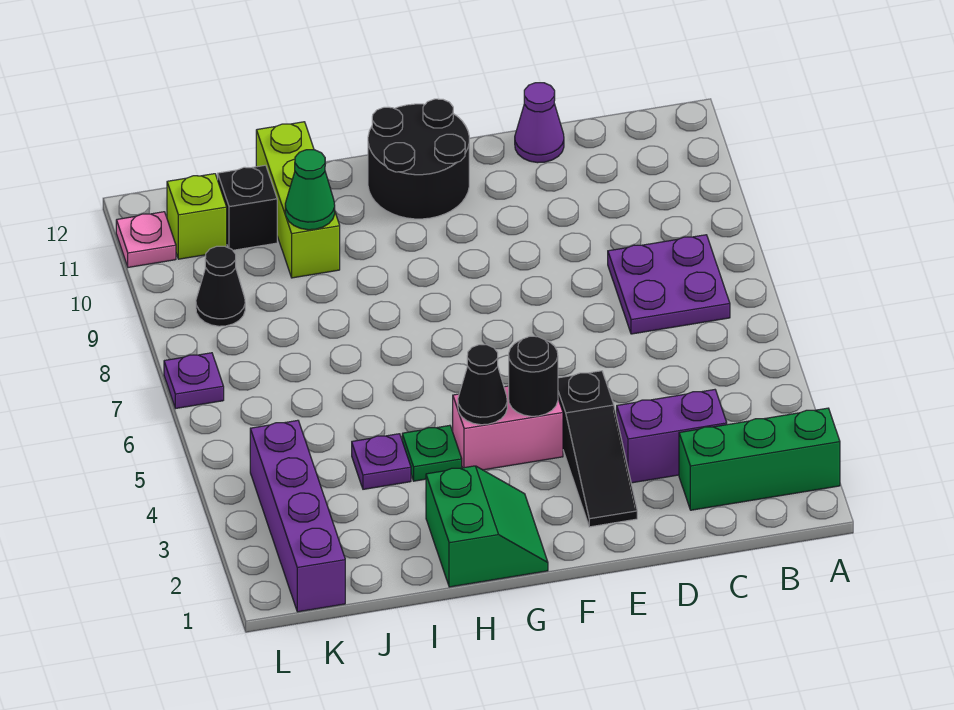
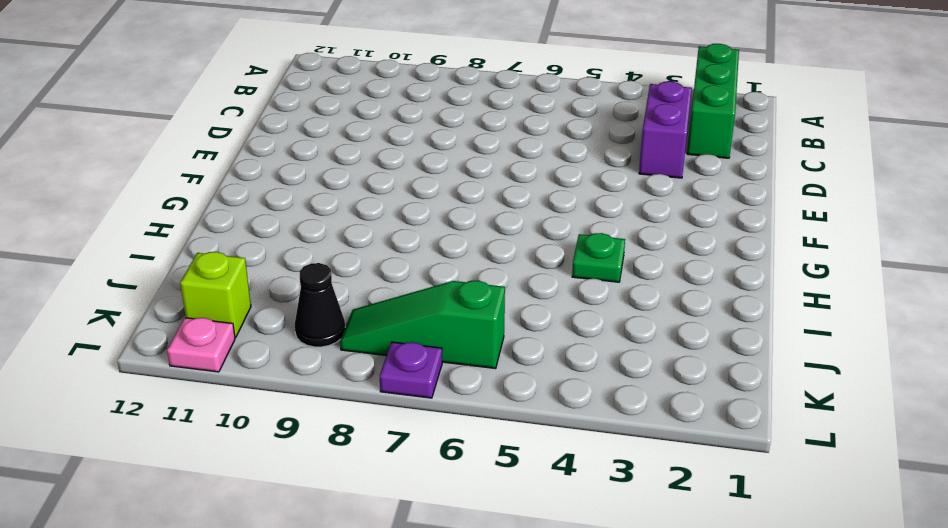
green slope K6:K8 level 1 top 6 -> none
none -> purple plate B7:C8 level 1
none -> purple cone D12 level 1
none -> black slope E2:E4 level 1 top 4

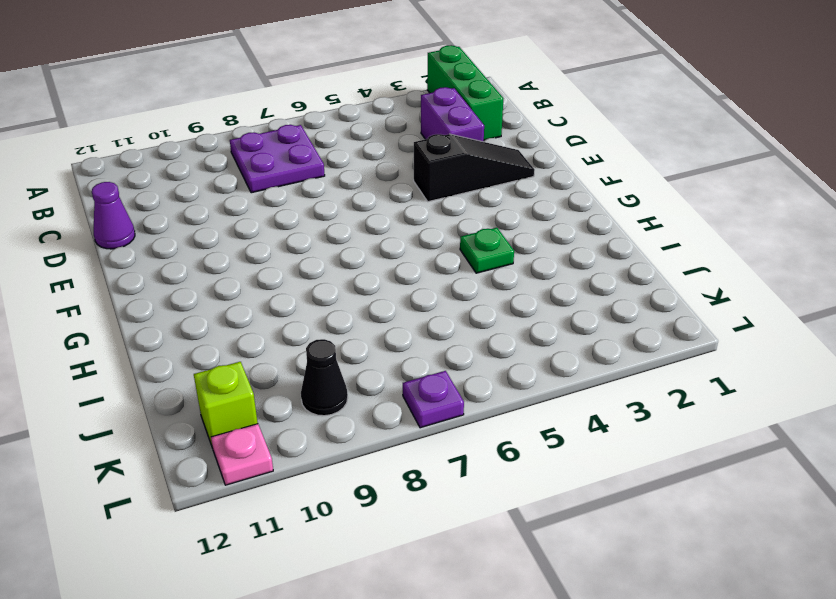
none -> pink brick F4:G4 level 1
none -> black round brick F11:G12 level 1
none -> green slope G1:H2 level 1 top H

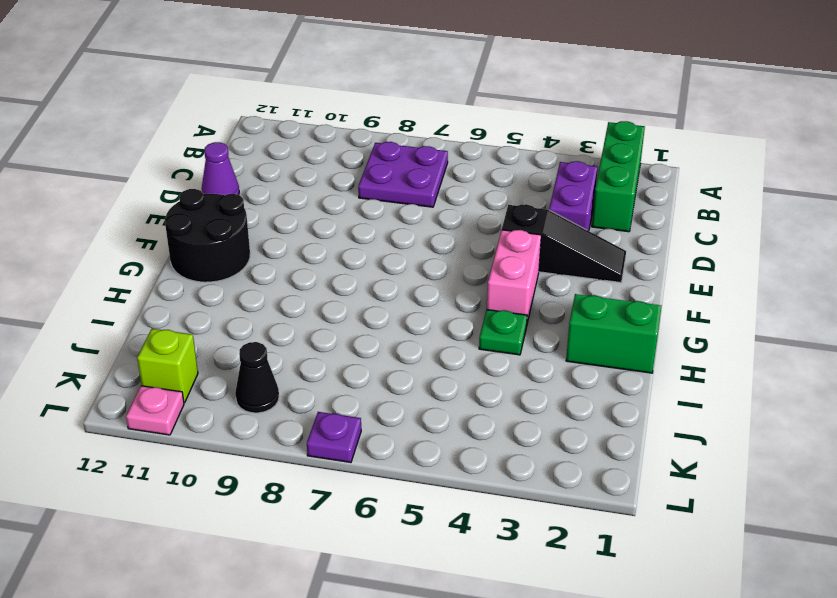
none -> purple plate I4 level 1
none -> lime brick I10:I12 level 1
none -> black brick J11 level 1

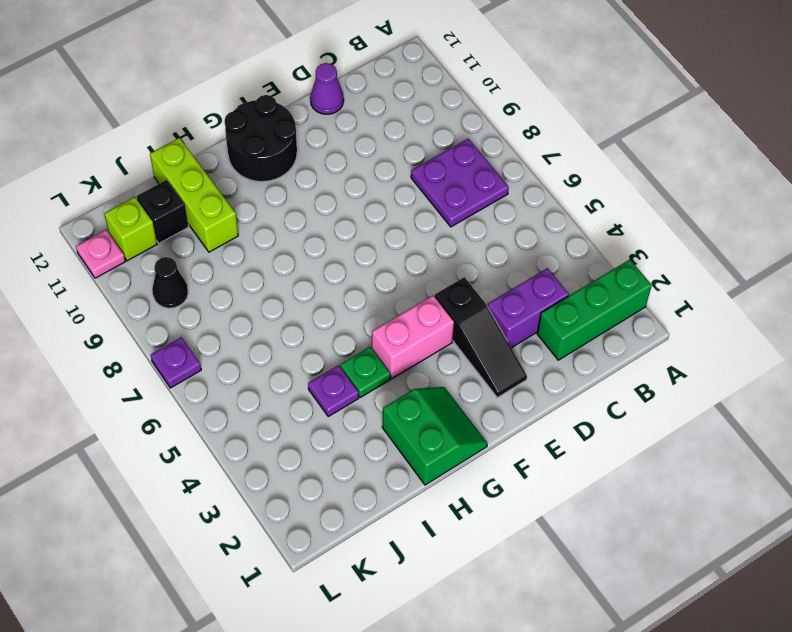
none -> purple brick K1:K4 level 1
none -> black round brick F4 level 2
none -> black cone G4 level 2

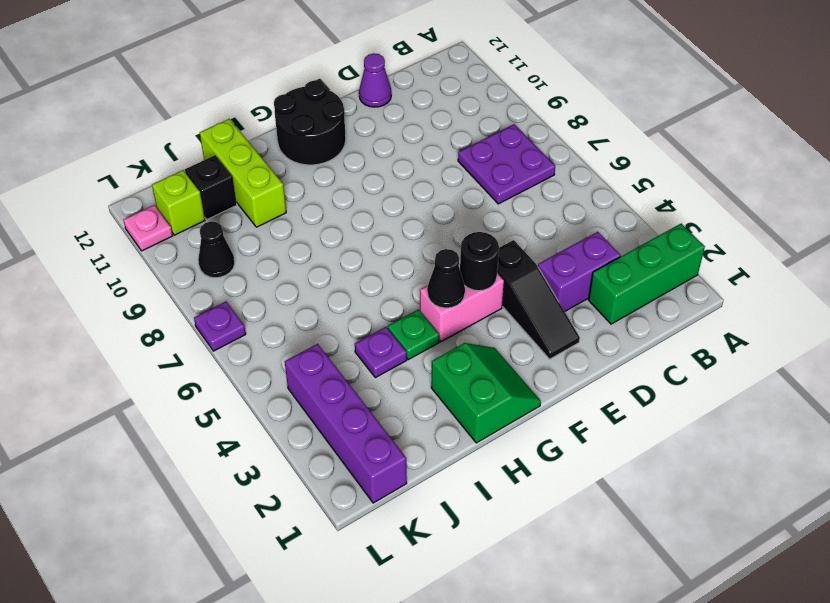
none -> green cone I10 level 2

